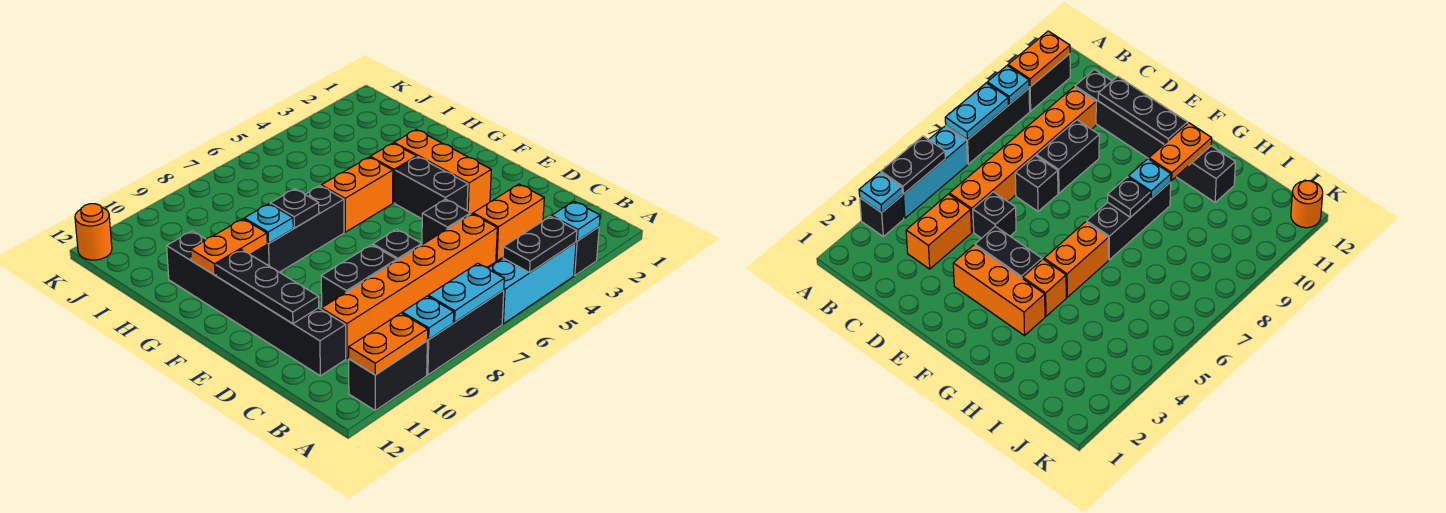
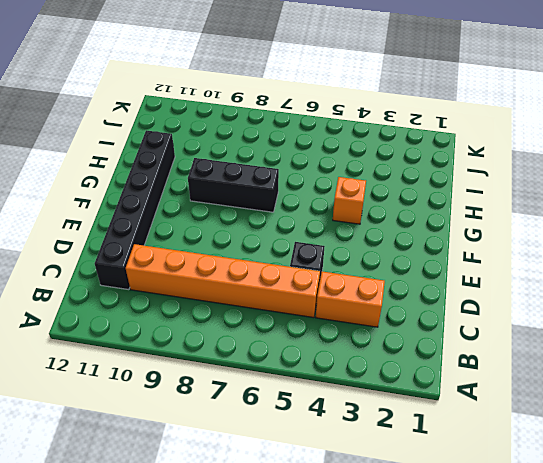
none -> black brick A3 level 1
none -> cyan brick A4:A6 level 1
none -> black brick A7:A9 level 1

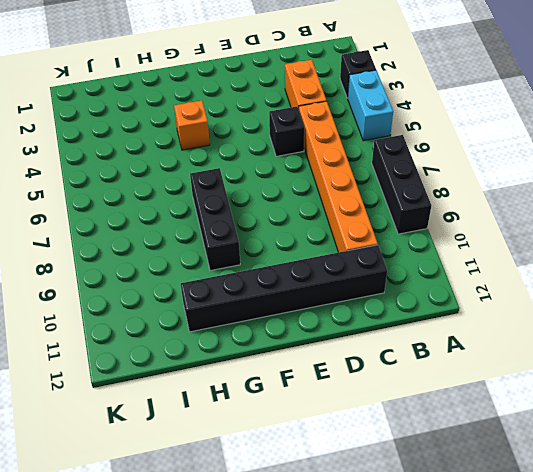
cyan brick A4:A5 level 1 -> cyan brick A4:A6 level 1
none -> black brick A10:A11 level 1
none -> black brick D7 level 1
none -> black brick D8:D9 level 1

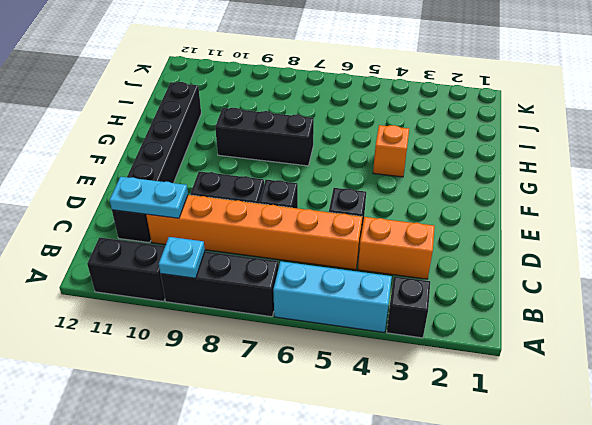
cyan plate C10:C11 level 2 -> cyan plate A7:A8 level 2
none -> orange brick E3:G3 level 1
none -> black brick E4:F4 level 1
none -> orange brick G5:G6 level 1

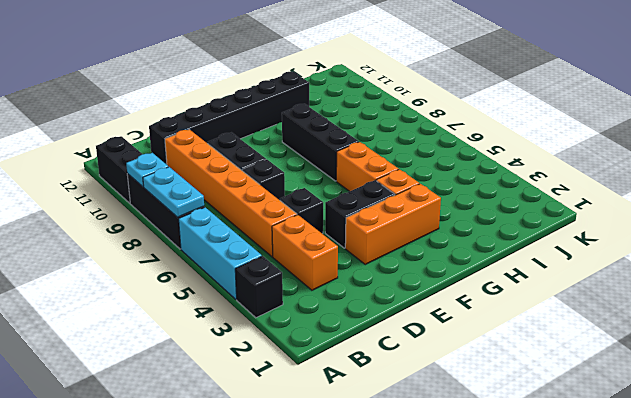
none -> orange round brick K12 level 1
none -> cyan plate A3 level 2
none -> black plate A4:A5 level 2

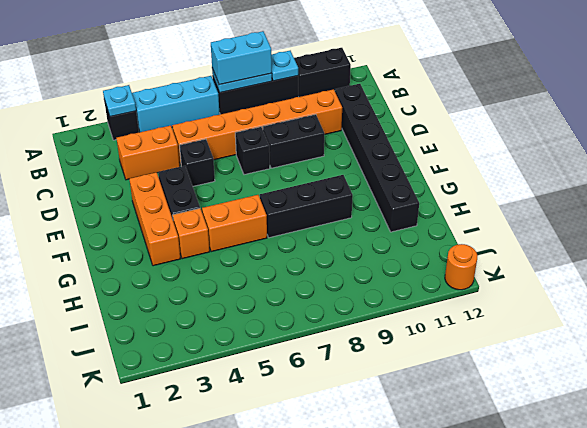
cyan brick A7:A8 level 3 -> none
none -> black plate A4:A5 level 2
none -> orange plate A10:A11 level 2
none -> black plate D11:F11 level 2

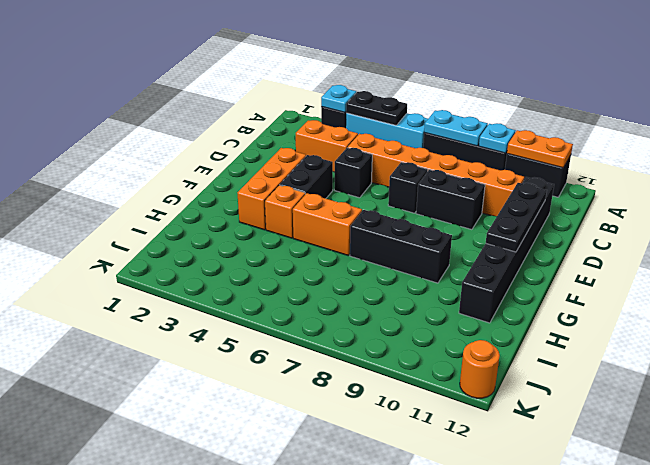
none -> black plate G8 level 2
none -> cyan plate G9 level 2
none -> orange plate G10:G11 level 2

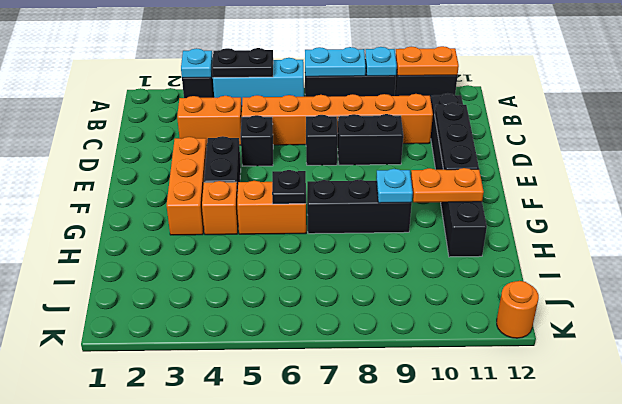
black plate G6 level 2 -> black plate G8 level 2

